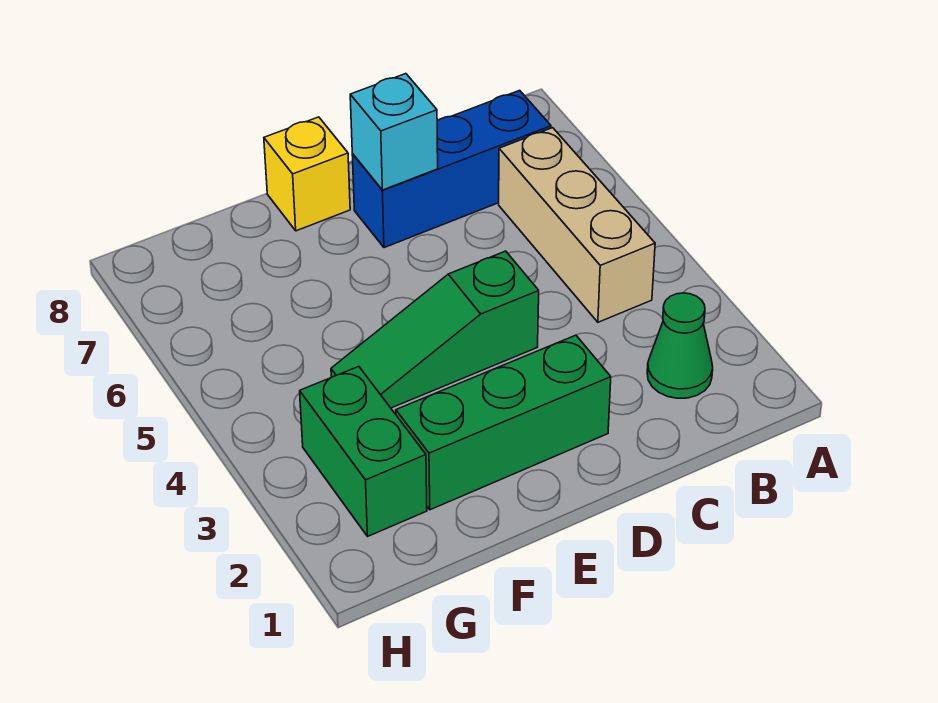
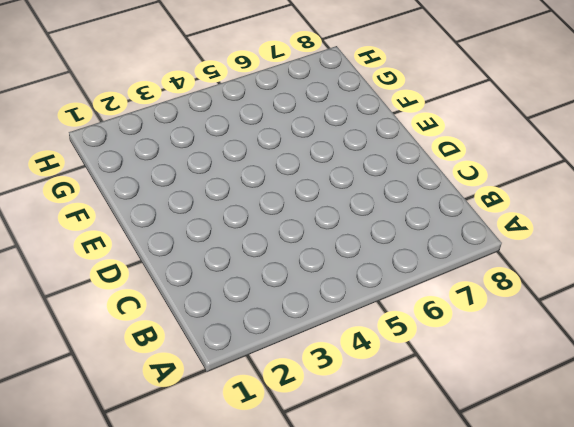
none -> green cone B2 level 1
none -> tan brick B4:B6 level 1

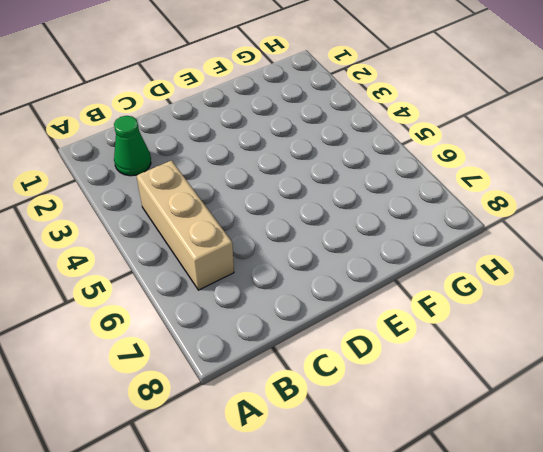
none -> blue brick B7:D7 level 1
none -> green brick D2:F2 level 1

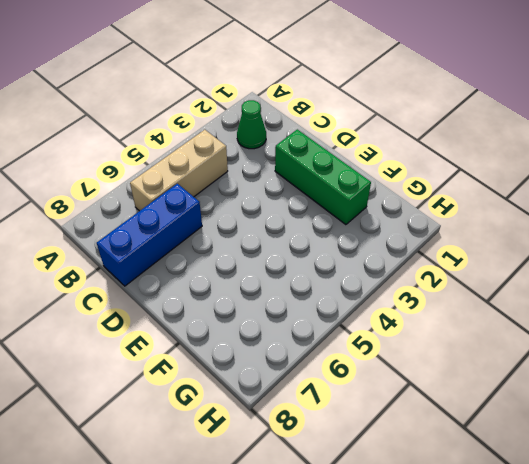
blue brick C6:C8 level 1 -> blue brick B7:D7 level 1
none -> green slope D4:F4 level 1 top D
none -> yellow brick E8 level 1

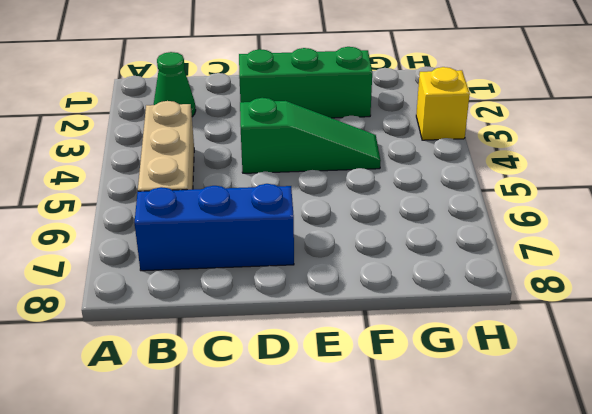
yellow brick H3 level 1 -> yellow brick E8 level 1
none -> green brick G2:G3 level 1
none -> cyan brick D7 level 2

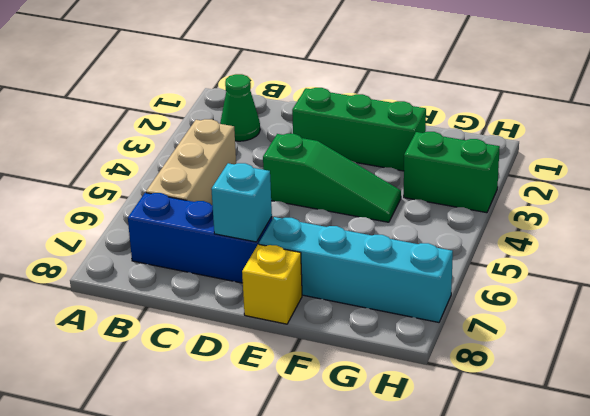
cyan brick E7:H7 level 1 -> none
green brick G3:H3 level 1 -> green brick G2:G3 level 1

